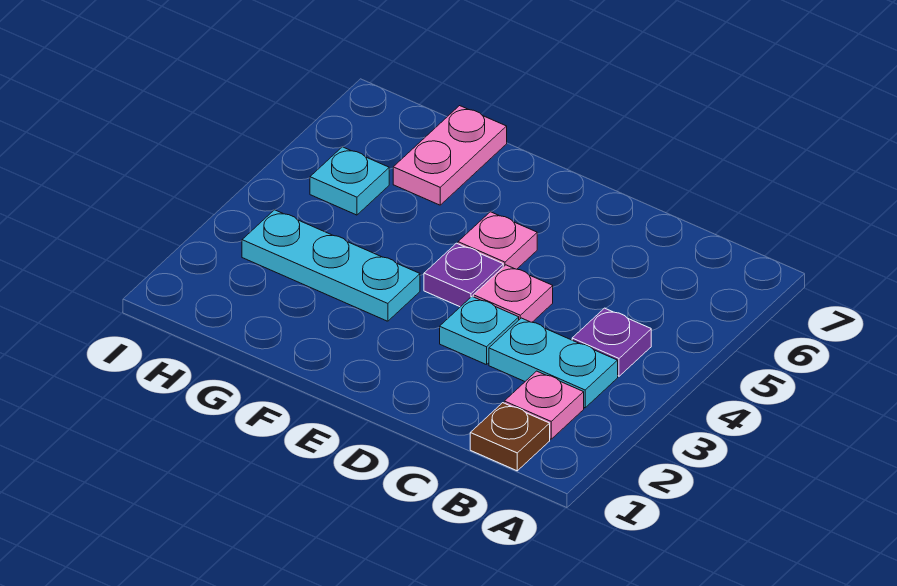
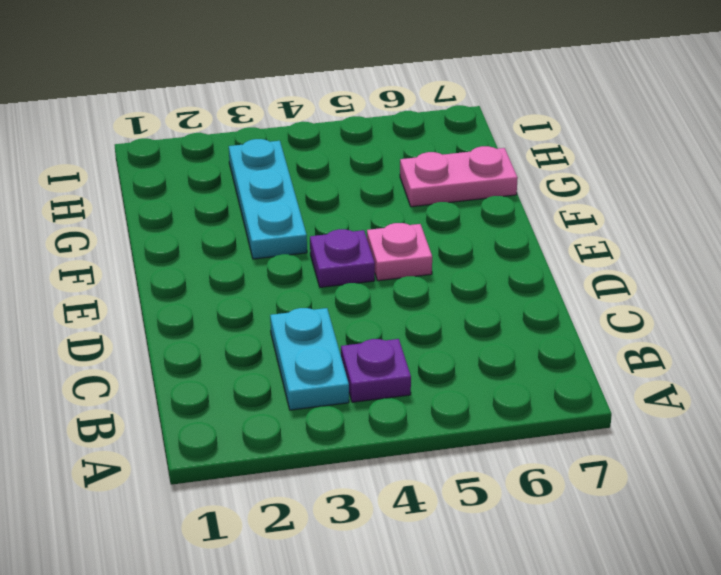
none -> brown plate B1 level 1
none -> pink plate B2 level 1

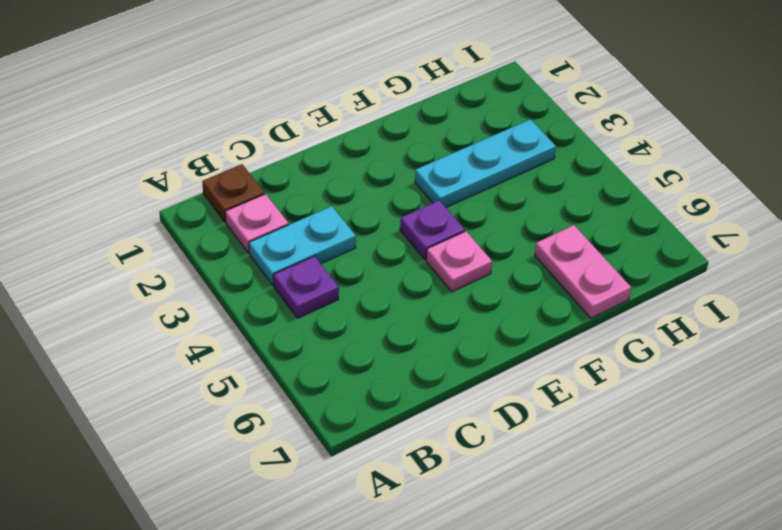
none -> cyan plate D3 level 1
none -> pink plate D4 level 1

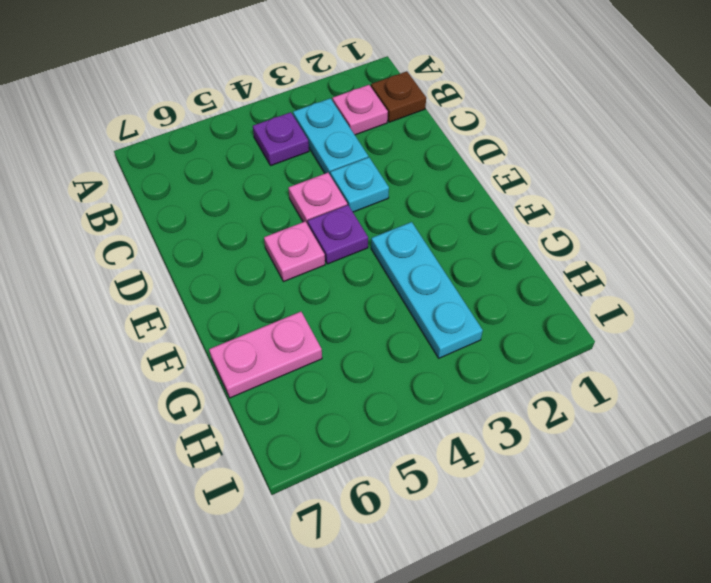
none -> cyan plate H5 level 1

